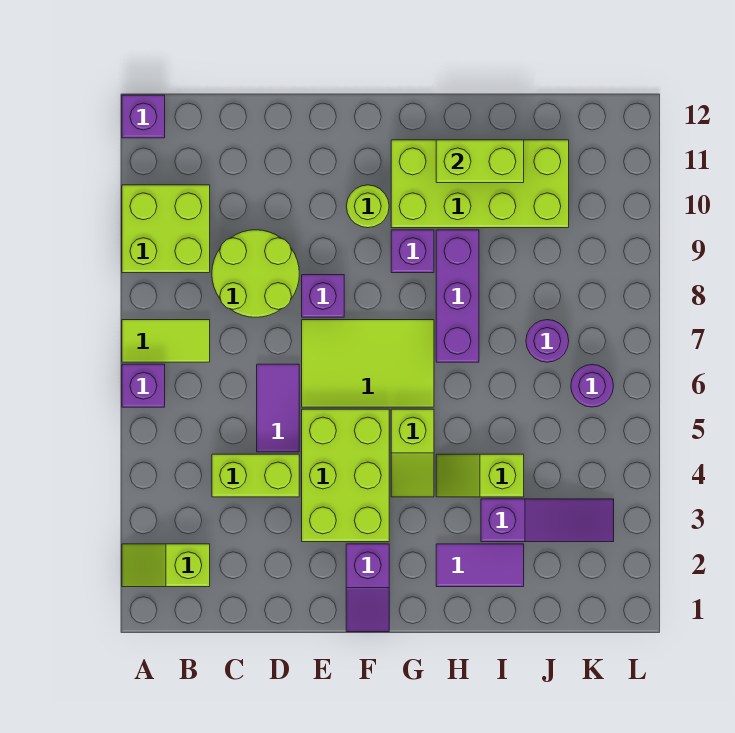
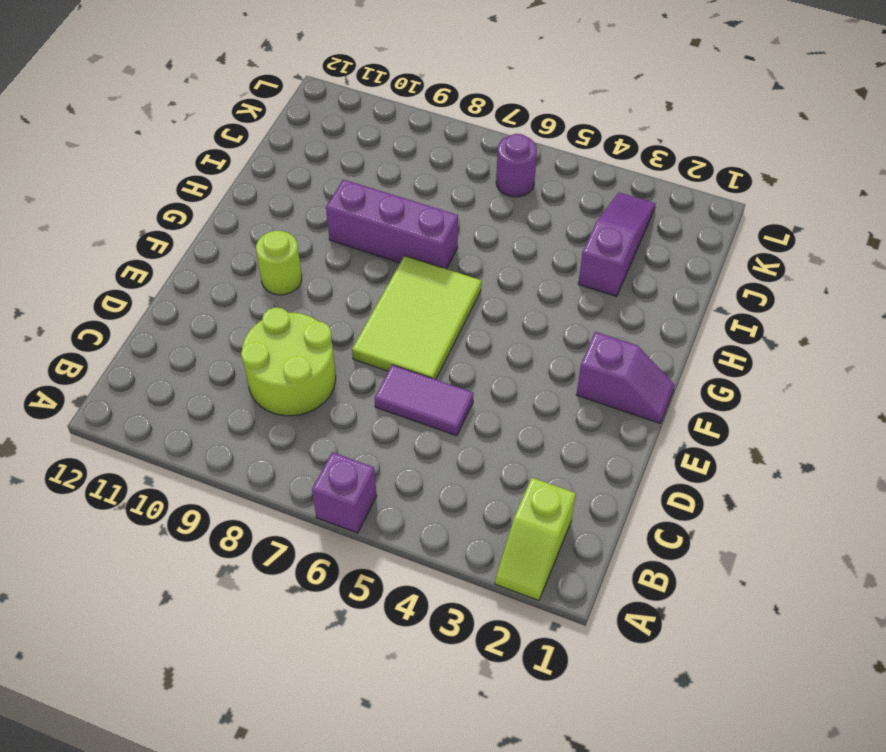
none -> lime tile A7:B7 level 1
none -> lime brick A9:B10 level 1
none -> purple brick A12 level 1

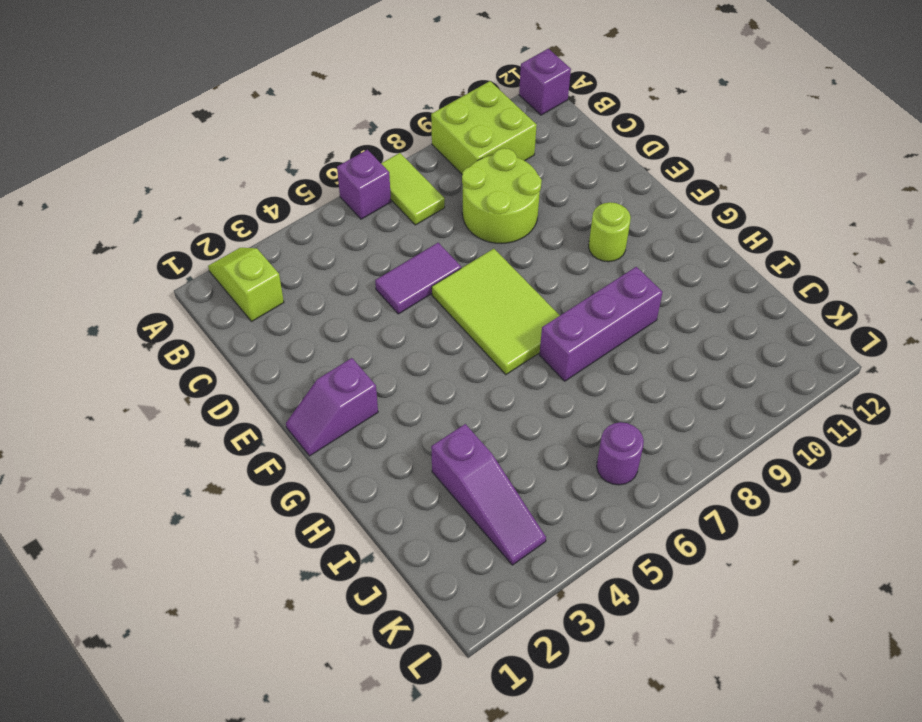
none -> lime brick C4:D4 level 1
none -> lime brick E3:F5 level 1
none -> purple brick E8 level 1

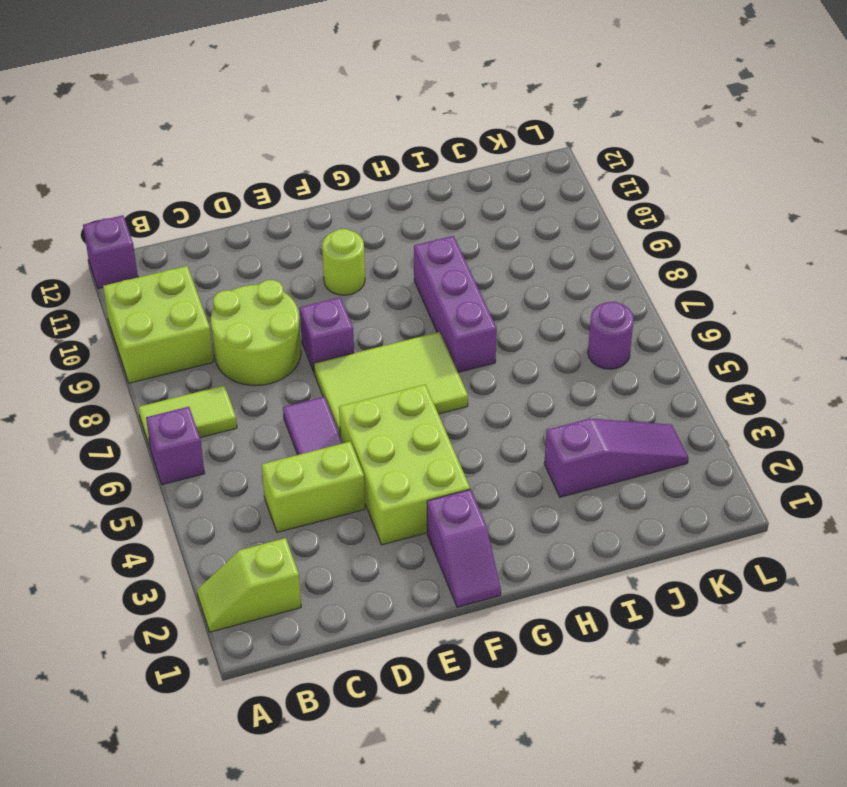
none -> lime slope G4:G5 level 1 top 5
none -> purple brick G9 level 1
none -> lime brick G10:J11 level 1

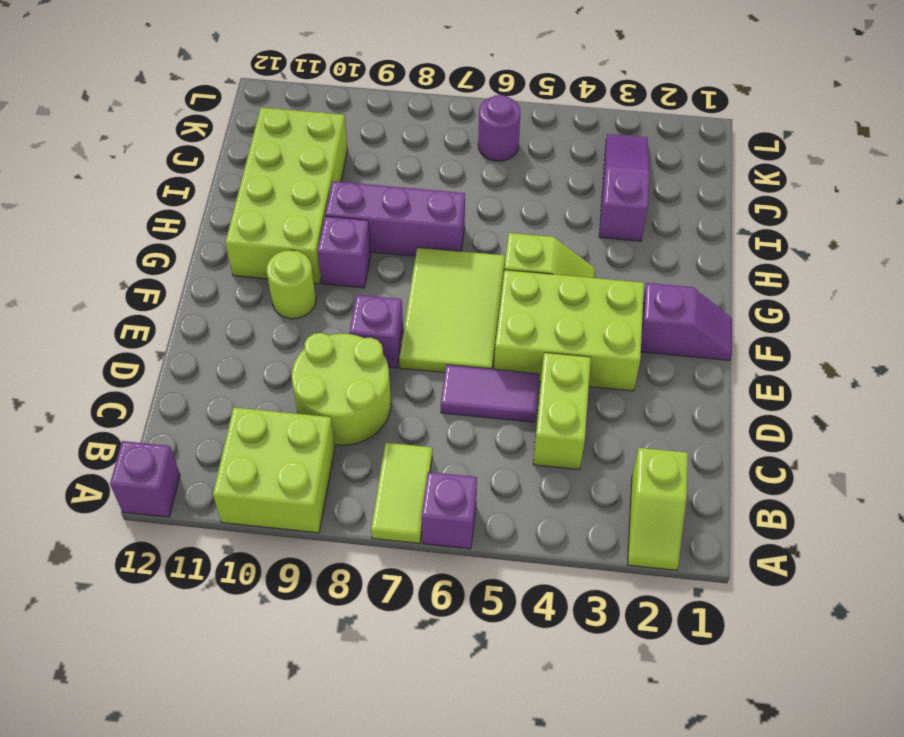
none -> purple tile H2:I2 level 1
none -> lime slope H4:I4 level 1 top I
none -> purple round brick J7 level 1

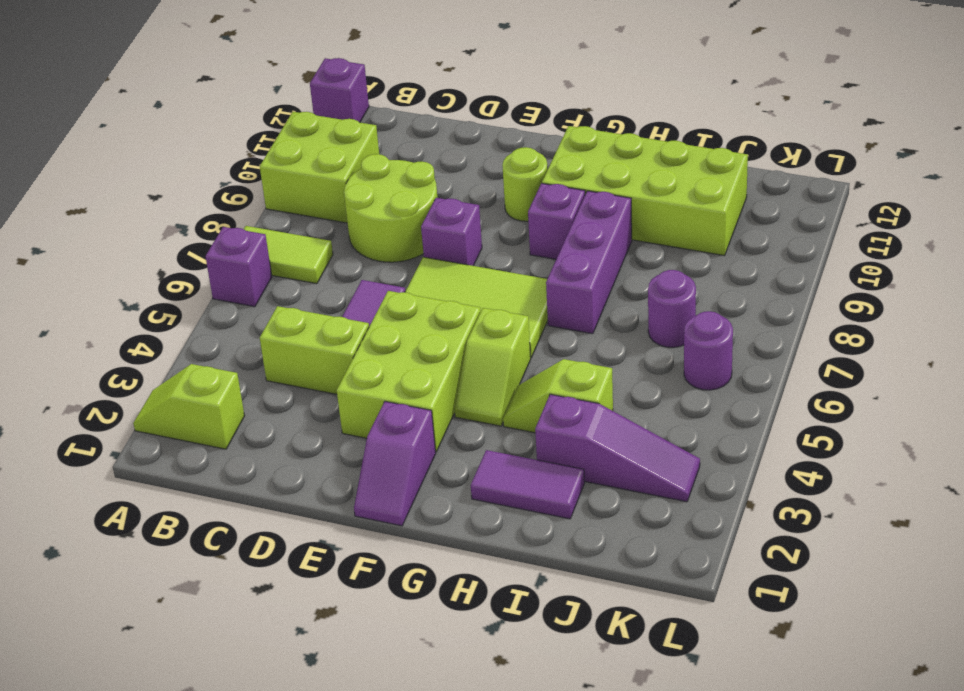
none -> lime brick H11:I11 level 2

